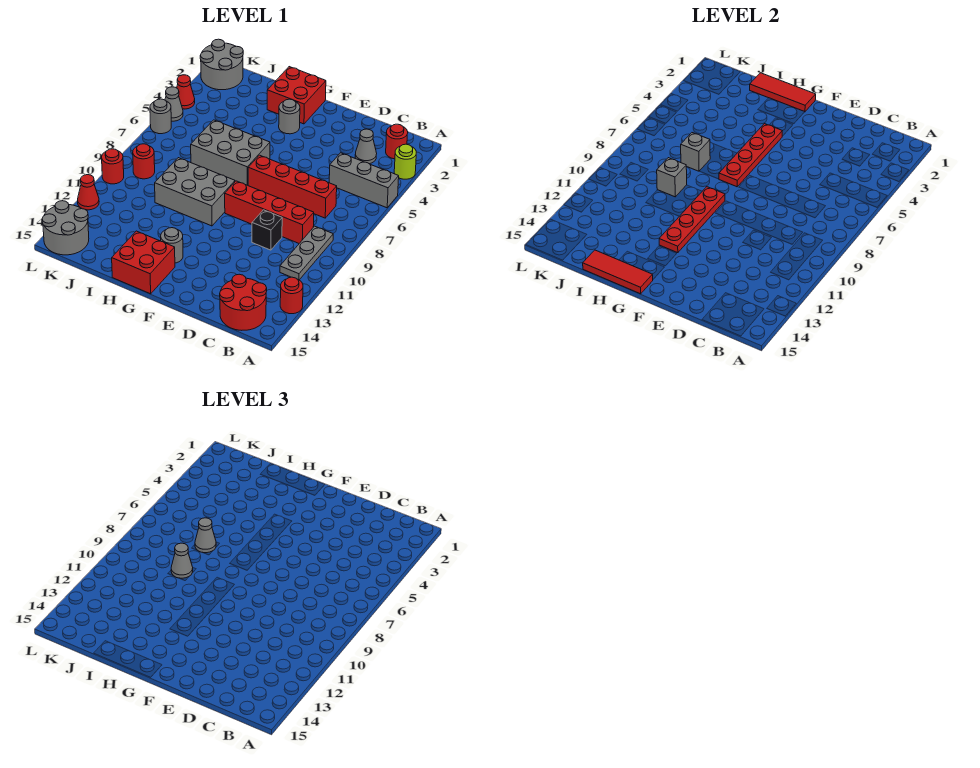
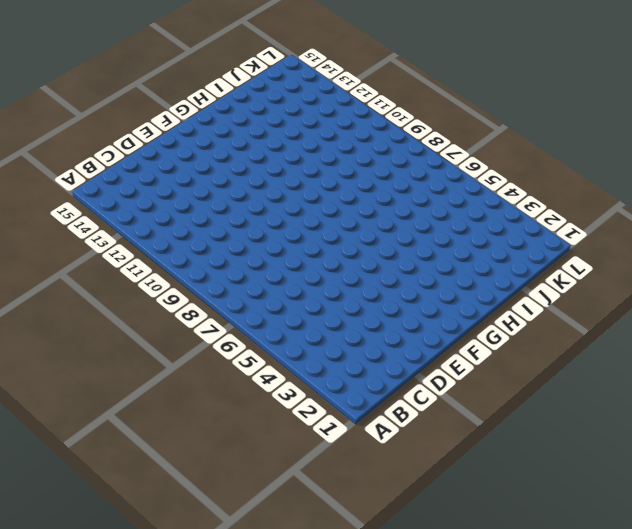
none -> lime round brick A3 level 1
none -> grey brick A5:C5 level 1
none -> red round brick A13 level 1
none -> red round brick B2 level 1

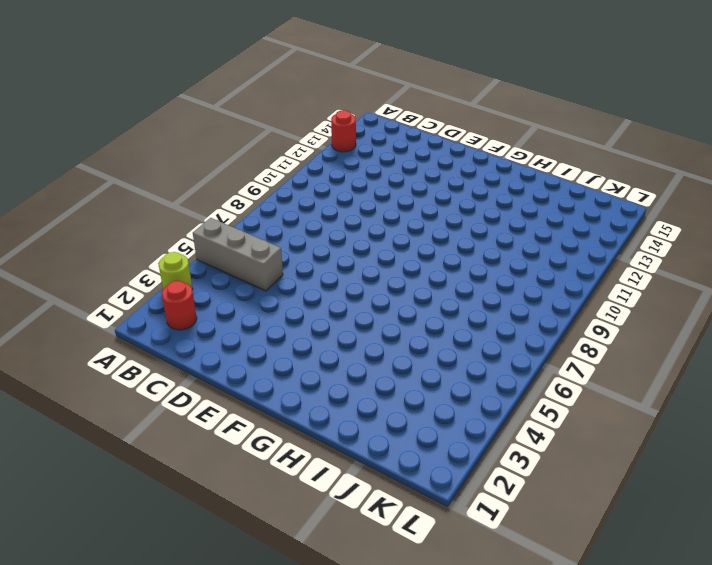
none -> grey plate B9:B11 level 1
none -> red round brick B14:C15 level 1
none -> grey cone C3 level 1
none -> red brick C7:F7 level 1

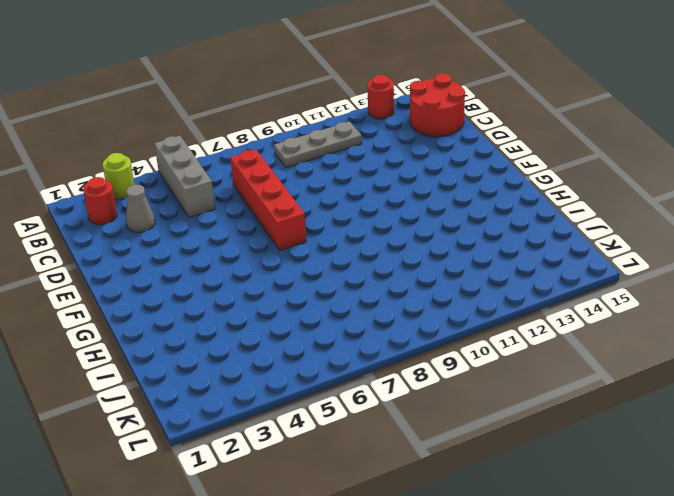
none -> red brick C9:F9 level 1
none -> black brick D10 level 1
none -> red brick G1:H2 level 1
none -> grey round brick G3 level 1

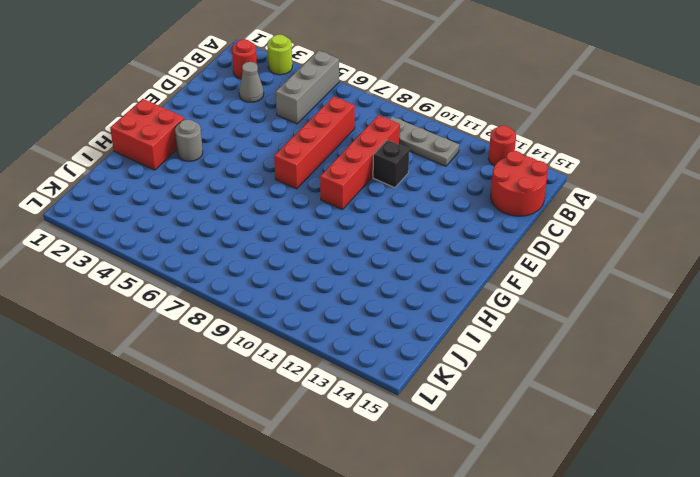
none -> grey brick G6:I7 level 1
none -> grey brick G9:I10 level 1
none -> grey round brick G13 level 1
none -> red brick G14:H15 level 1

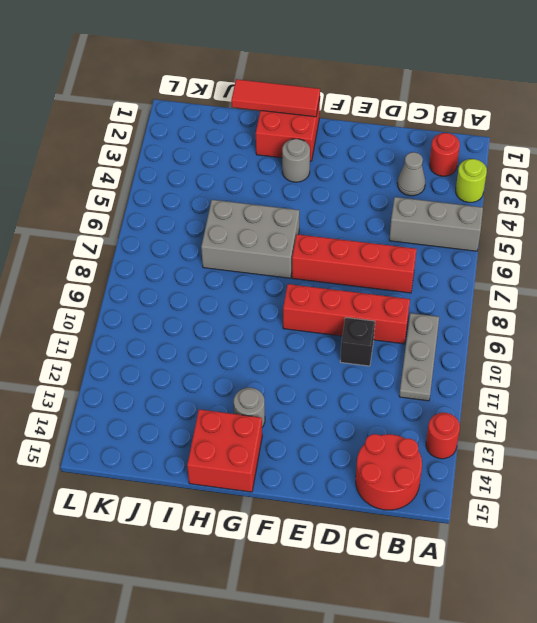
none -> grey brick G9:I10 level 1
none -> grey round brick K1:L2 level 1
none -> red round brick K9 level 1
none -> grey round brick K14:L15 level 1

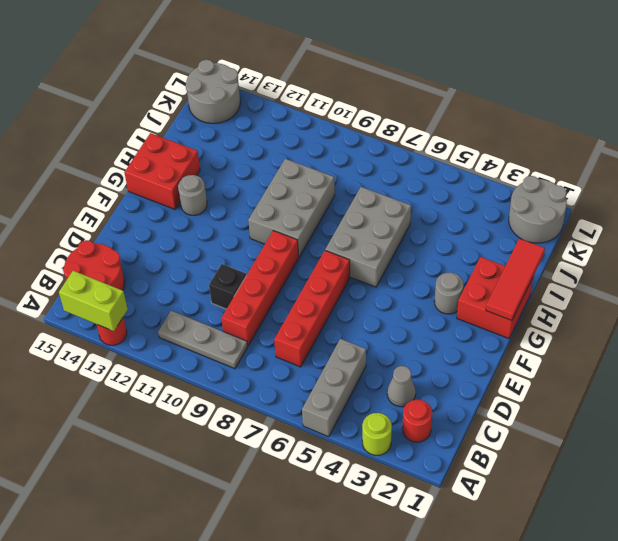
lime brick A13:A14 level 2 -> none
none -> red round brick K9 level 1
none -> red cone L4 level 1
none -> grey cone L5 level 1
none -> grey round brick L6 level 1

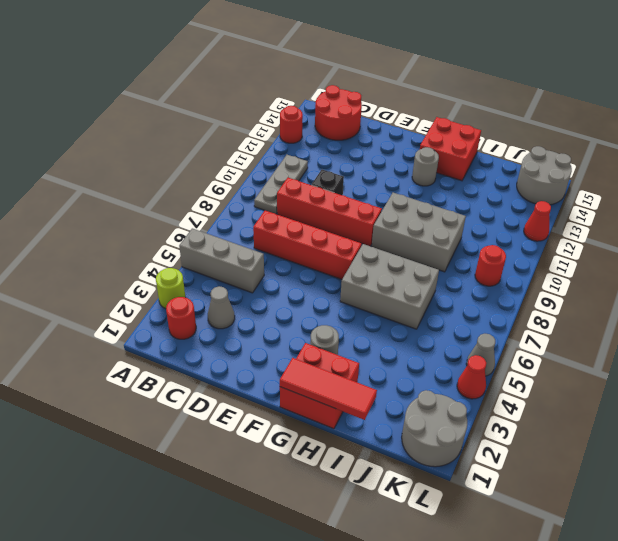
none -> grey round brick L6 level 1
none -> red round brick L10 level 1
none -> red plate G4:G7 level 2
none -> red plate G9:G12 level 2

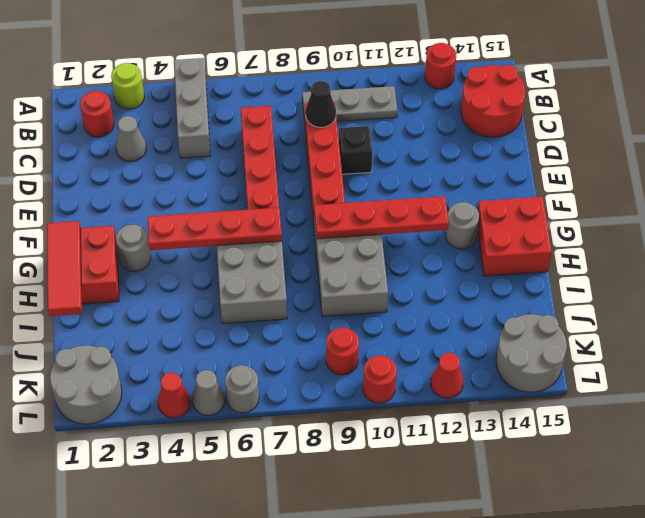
black cone C9 level 2 -> none
none -> red tile G15:I15 level 2
none -> grey brick I7 level 2
none -> grey brick I9 level 2
none -> grey cone I7 level 3

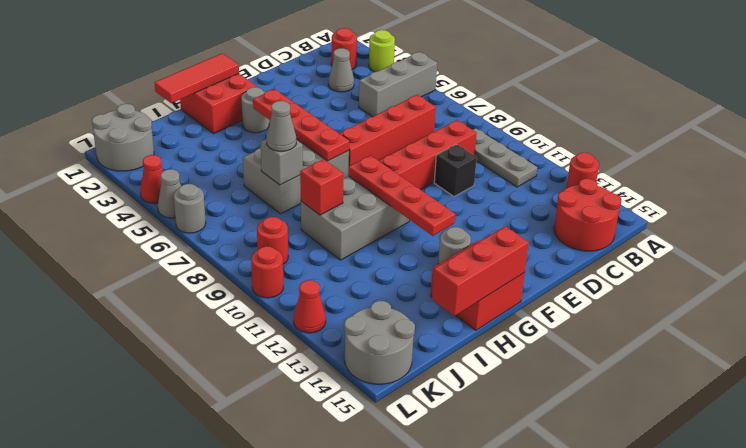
red brick G15:I15 level 2 -> red tile G15:I15 level 2
red brick I9 level 2 -> grey brick I9 level 2
none -> grey cone I9 level 3

